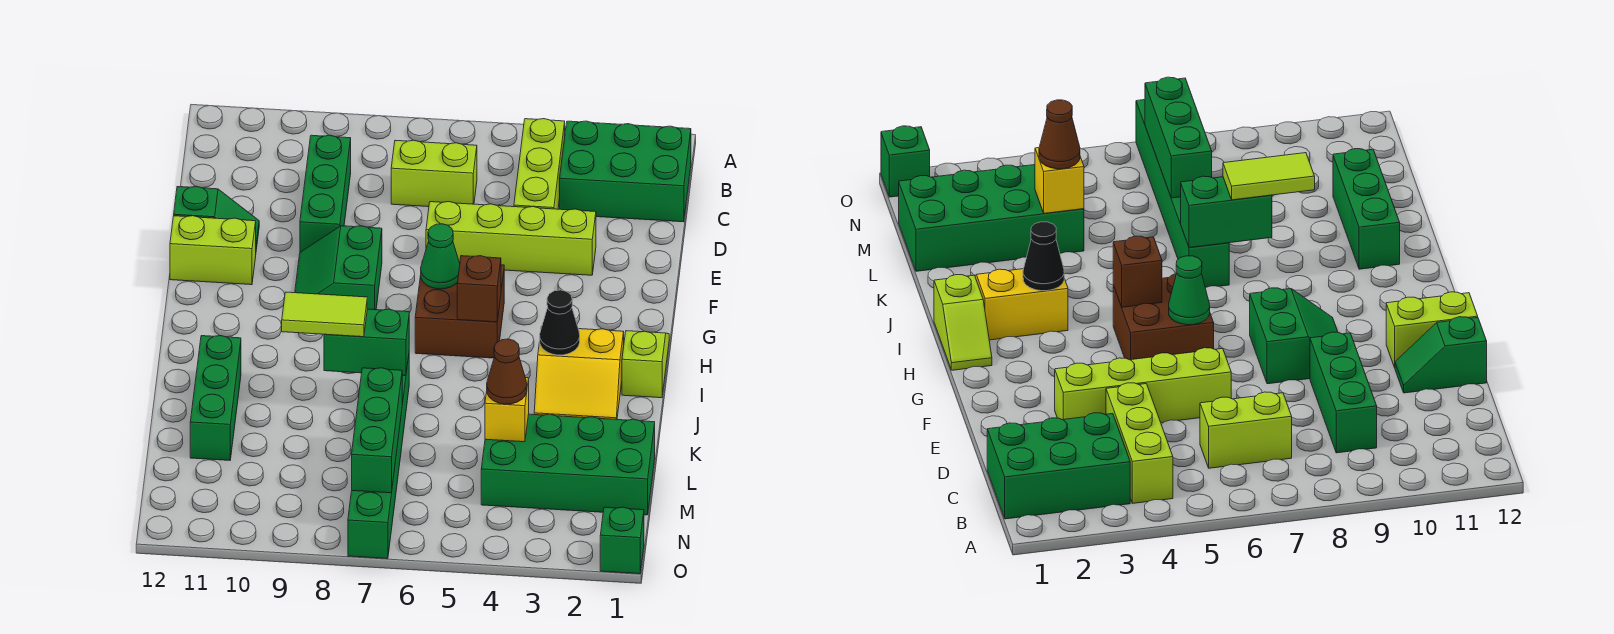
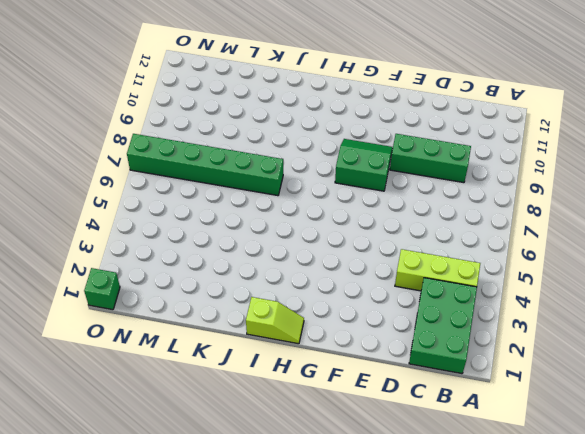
none -> lime brick C6:C7 level 1
none -> lime brick E3:E6 level 1
none -> green slope E11:E12 level 1 top 12

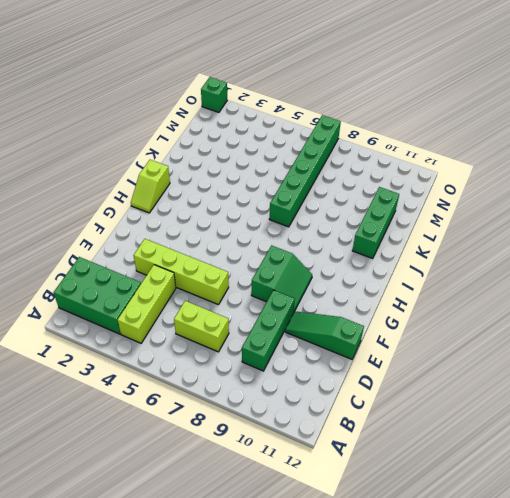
green slope E10:E12 level 1 top 12 -> green slope E11:E12 level 1 top 12
none -> lime brick F11:F12 level 1
none -> brown brick G5:H6 level 1
none -> yellow slope I2:J3 level 1 top I

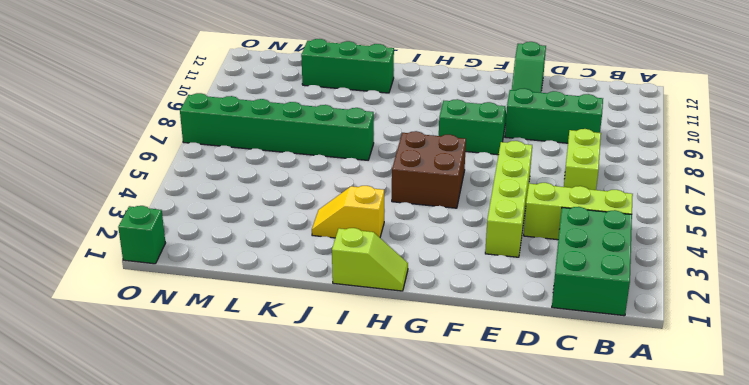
yellow slope I3:J3 level 1 top I -> yellow slope I2:J3 level 1 top I
none -> lime brick F11:F12 level 1
none -> green brick L1:M4 level 1
none -> green cone G6 level 2

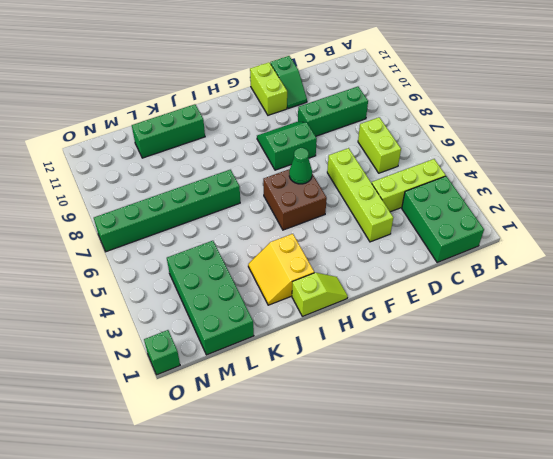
none -> brown brick H5 level 2
none -> black cone I3 level 2
none -> green brick J7:J8 level 2

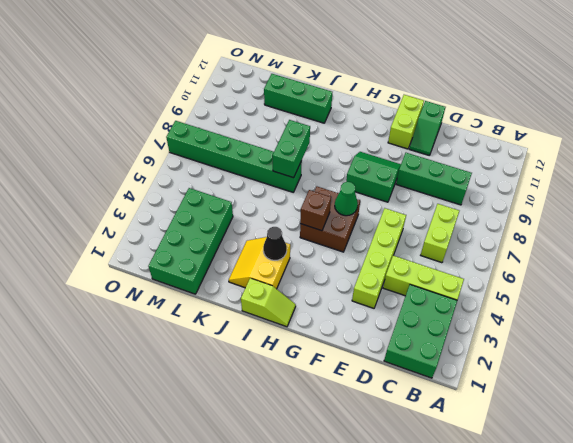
none -> green brick O1 level 1
none -> yellow brick L4 level 2
none -> green brick L7:N7 level 2

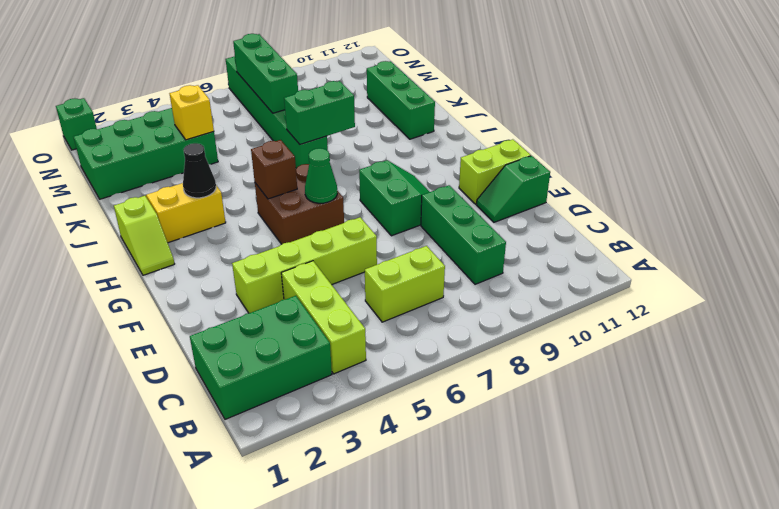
none -> lime tile J8:J9 level 3
none -> brown cone L4 level 3

